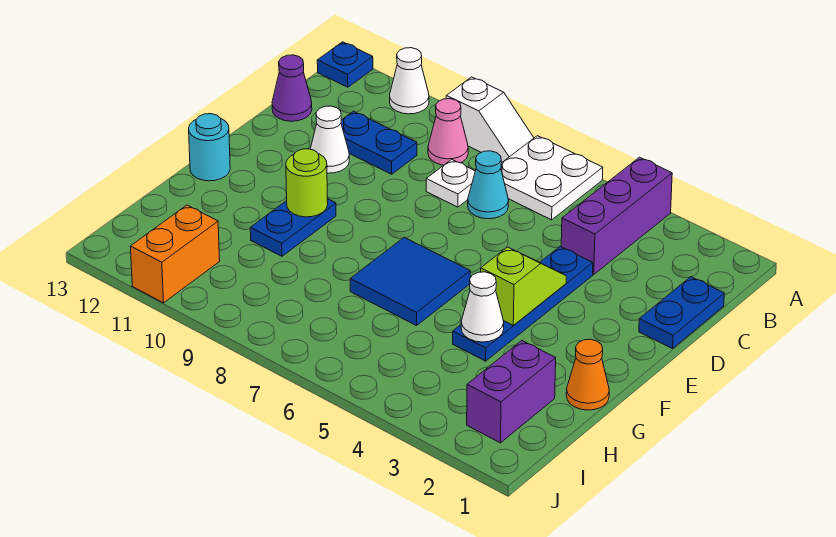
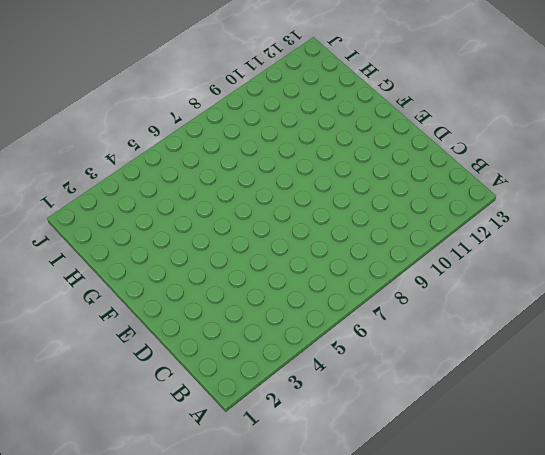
none -> purple brick A4:C4 level 1
none -> white plate A6:B7 level 1
none -> white slope A8:A9 level 1 top 9

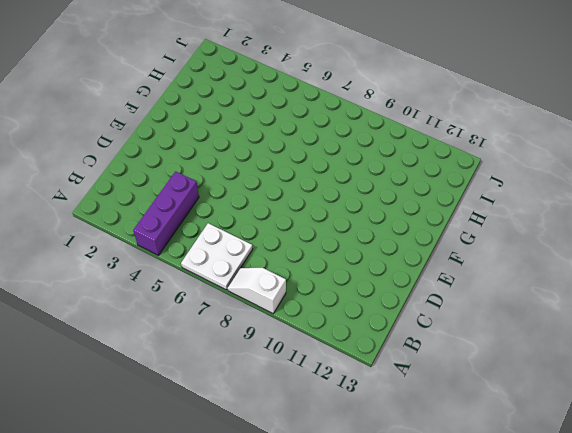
none -> white cone A11 level 1
none -> blue plate A13 level 1
none -> pink cone B9 level 1

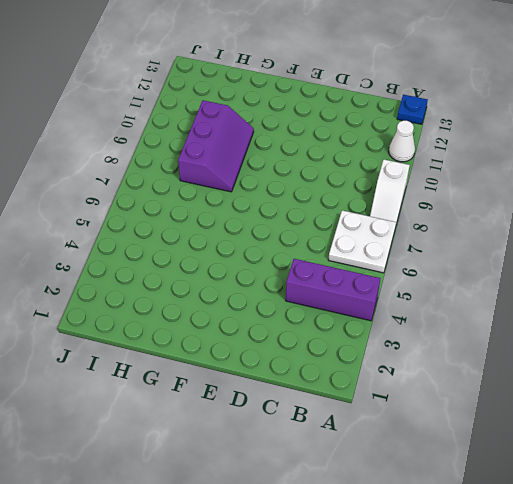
purple slope G8:H10 level 1 top H -> blue plate F10:G10 level 1
none -> pink cone B9 level 1
none -> blue plate C1:D1 level 1
none -> cyan cone C7 level 1

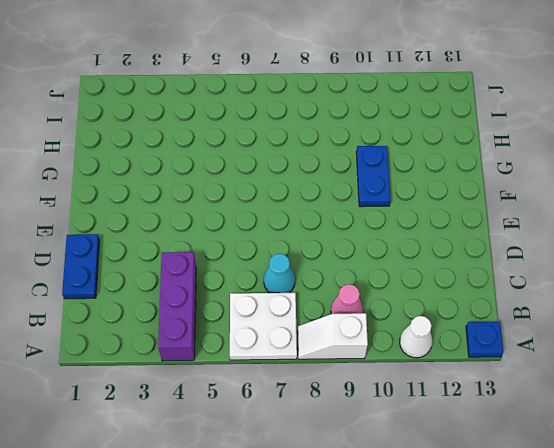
none -> white plate C8 level 1
none -> blue plate C10:C11 level 1
none -> purple cone C13 level 1

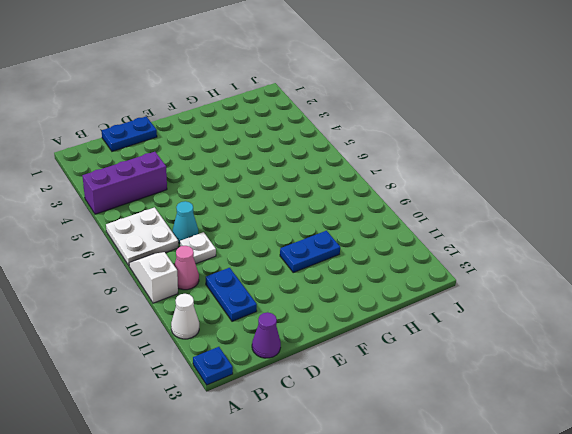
none -> blue plate D4:G4 level 1
none -> white cone D11 level 1
none -> blue tile F6:G7 level 1

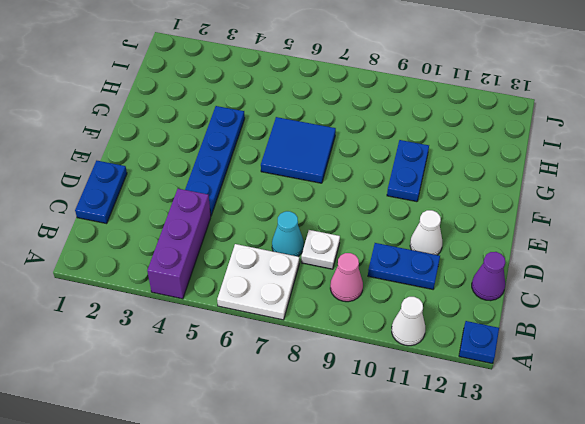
none -> white slope A8:A9 level 1 top 9
none -> cyan round brick F13 level 1
none -> orange cone G1 level 1

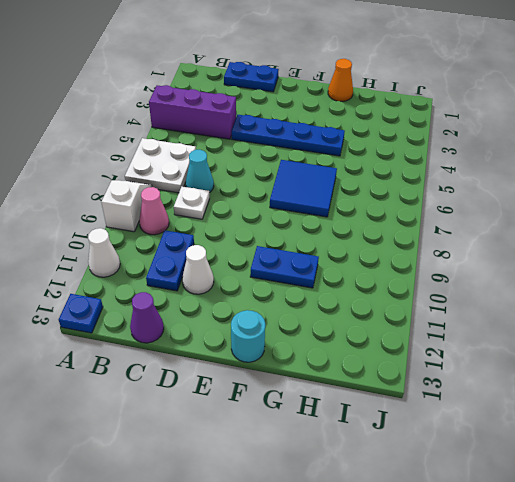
none -> purple brick H2:I2 level 1
none -> orange brick I11:J11 level 1
none -> lime slope E4:F4 level 2 top F

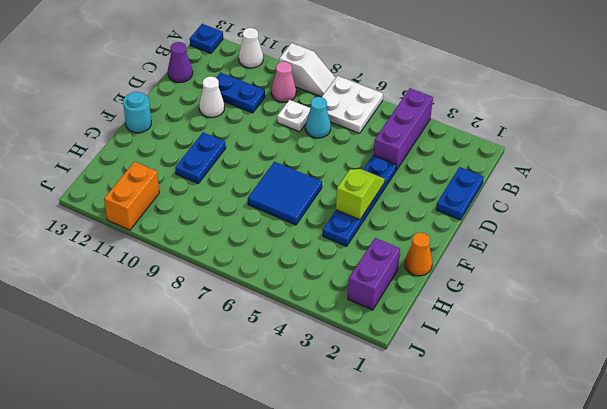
none -> lime round brick F10 level 2
none -> white cone G4 level 2

